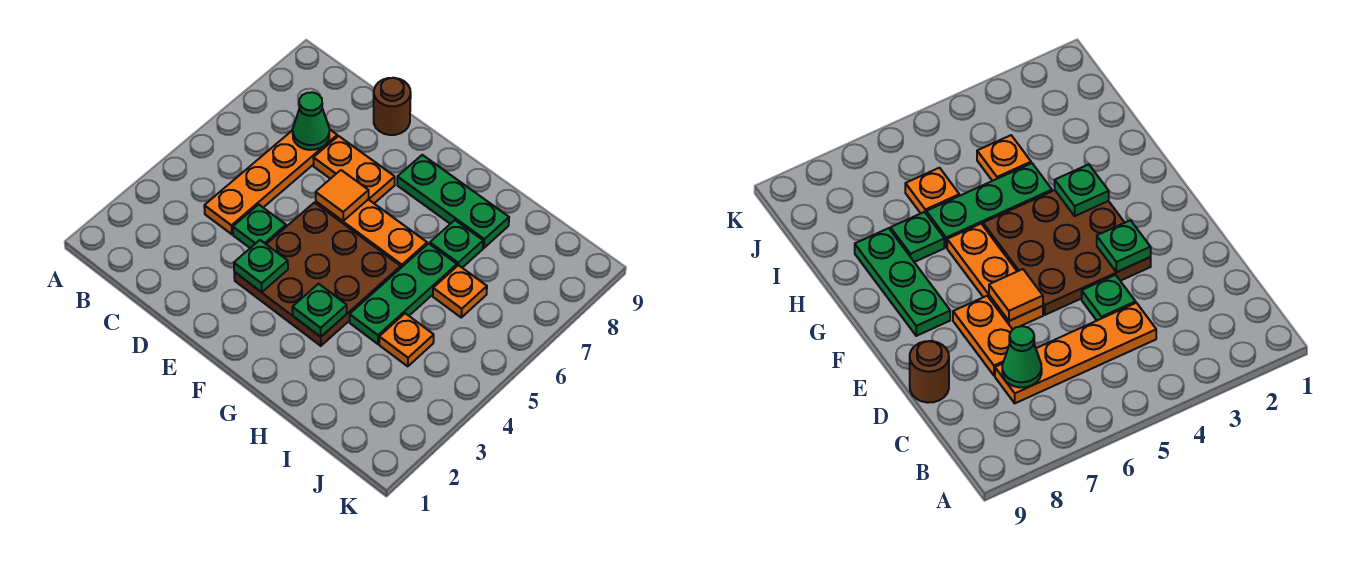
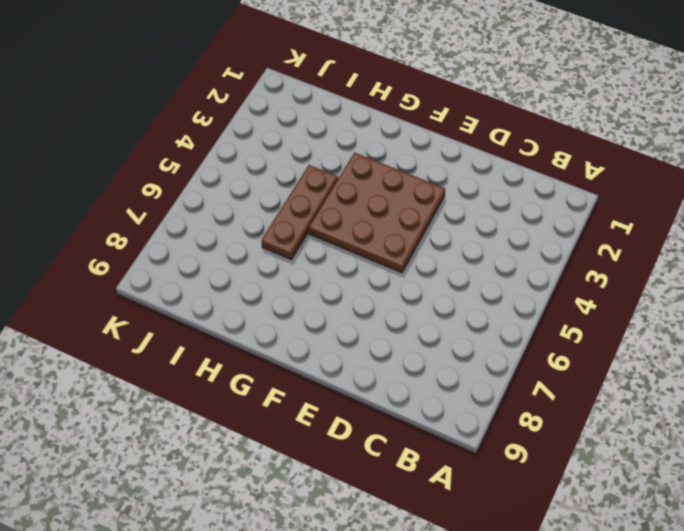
brown plate H4:H6 level 1 -> green plate H4:H6 level 1
none -> orange plate C4:C7 level 1
none -> green plate D4 level 1
none -> orange plate D7:E7 level 1

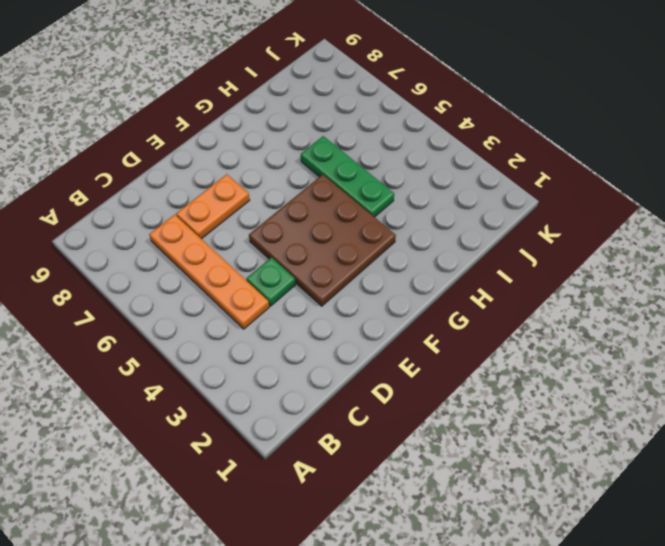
none -> brown round brick D9 level 1
none -> orange plate E6:G6 level 1
none -> green plate F8:H8 level 1

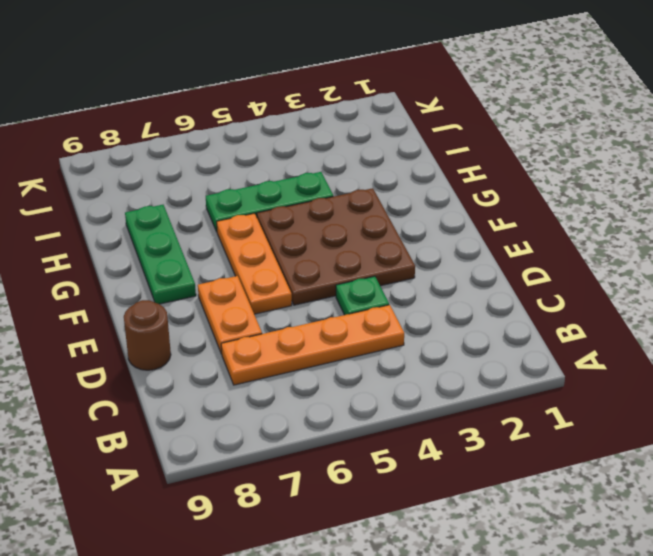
none -> green plate H7 level 1
none -> orange plate I4 level 1
none -> orange plate I6 level 1

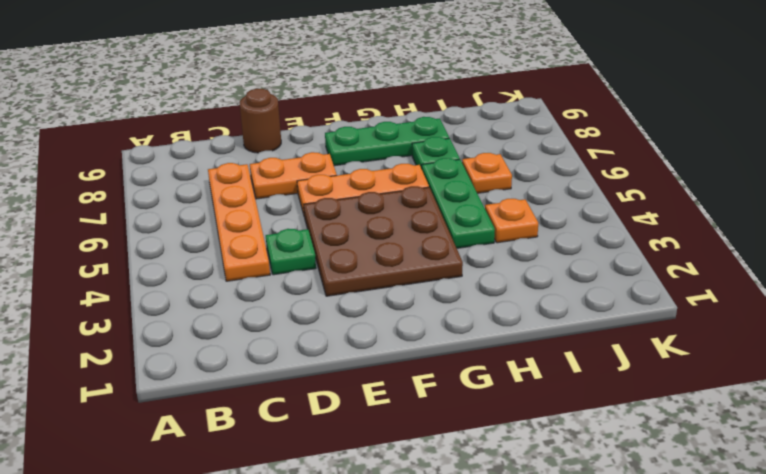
none -> green cone C7 level 2
none -> green plate E3 level 2
none -> orange tile E6 level 2

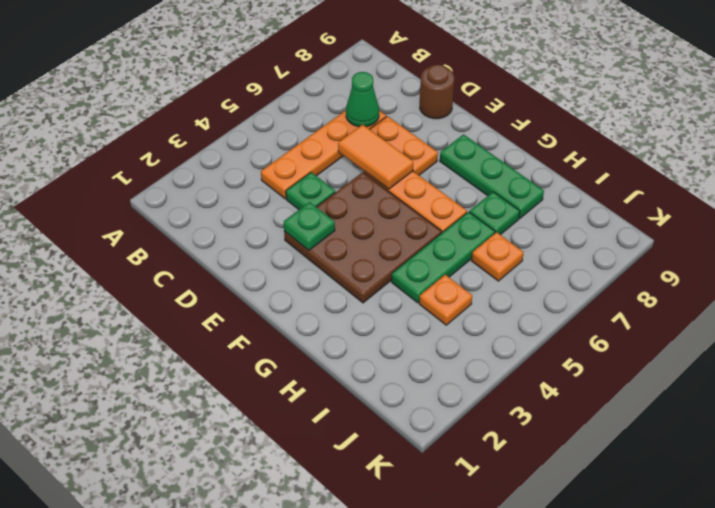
orange tile D6:E6 level 2 -> orange tile E6 level 2
none -> green plate G3 level 2

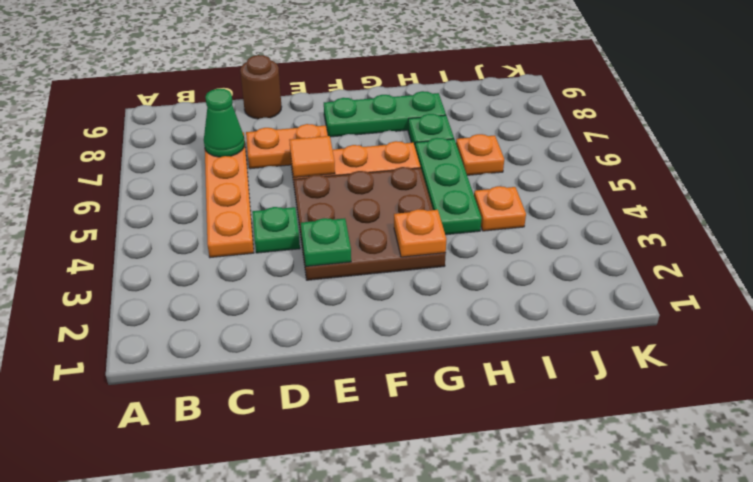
orange plate G3 level 2 -> green plate G3 level 2

